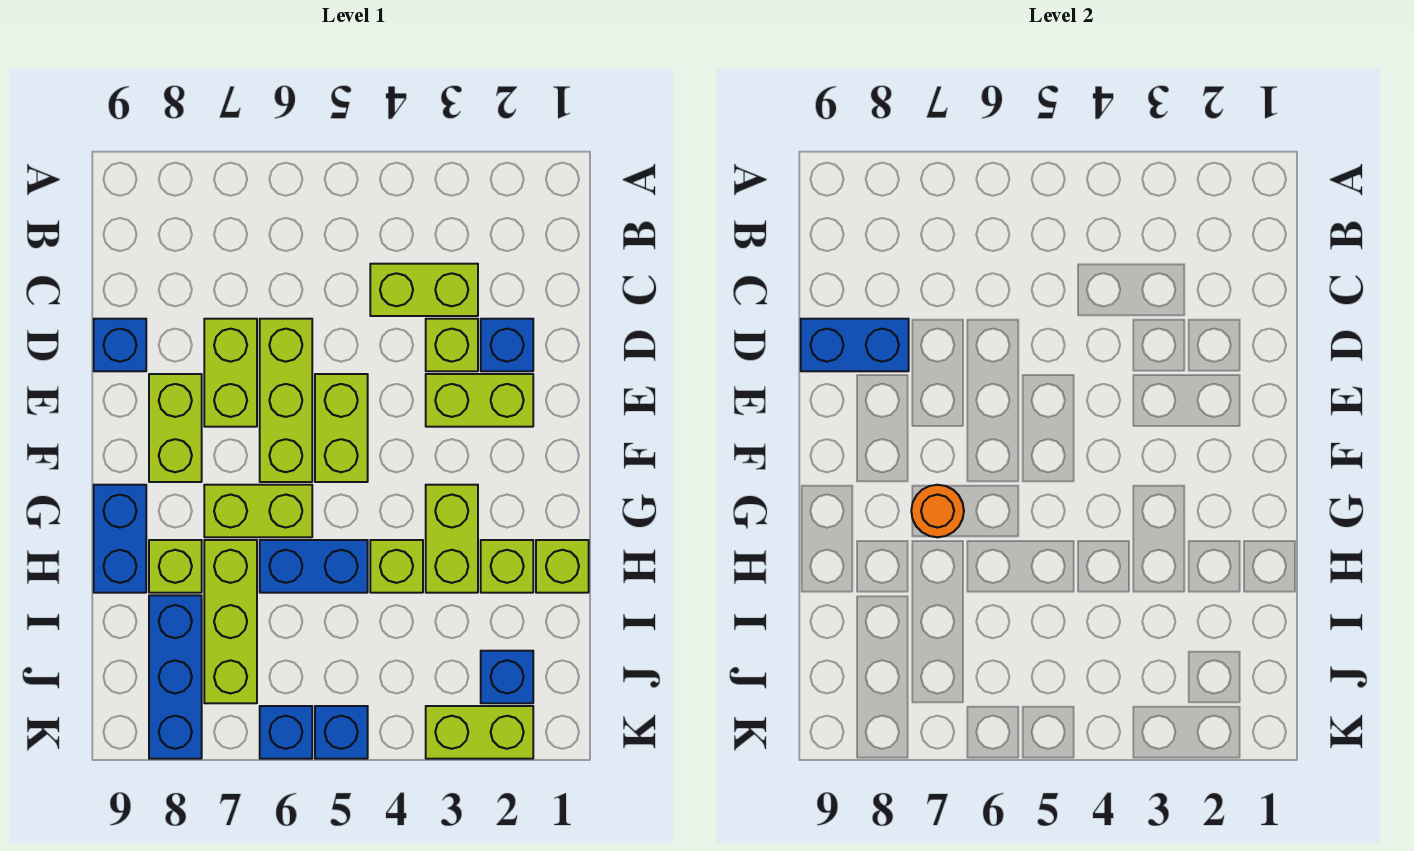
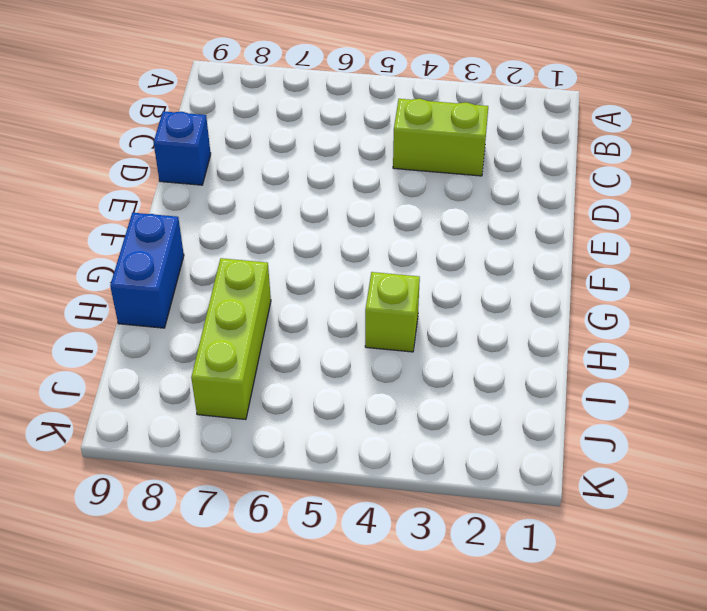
none -> blue brick D2 level 1
none -> lime brick D3 level 1
none -> lime brick D6:F6 level 1

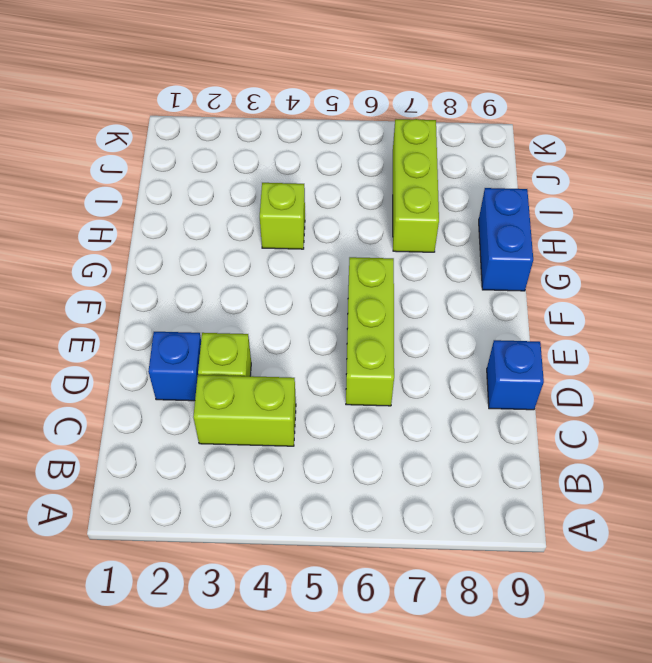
none -> lime brick D7:E7 level 1
none -> lime brick E2:E3 level 1
none -> lime brick E5:F5 level 1

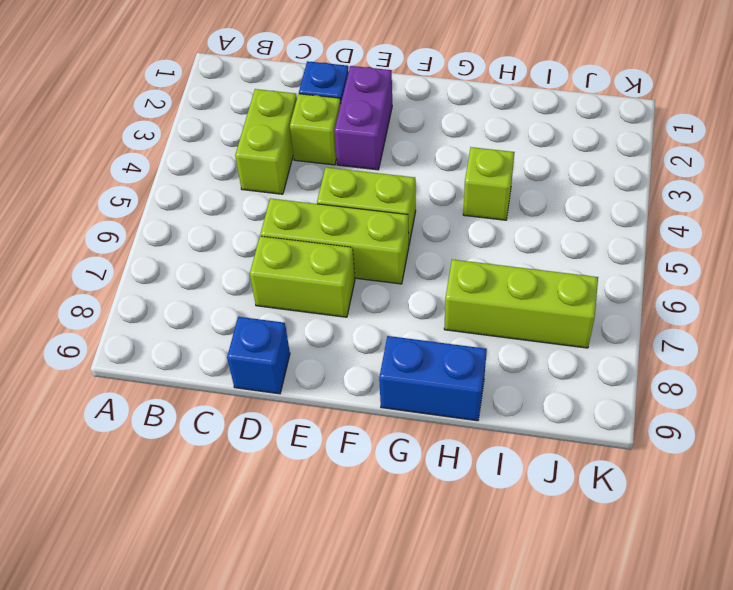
purple brick E2:E3 level 1 -> lime brick E2:E3 level 1
none -> lime brick E8:F8 level 1
none -> lime brick G3:H3 level 1
none -> lime brick G6:G7 level 1

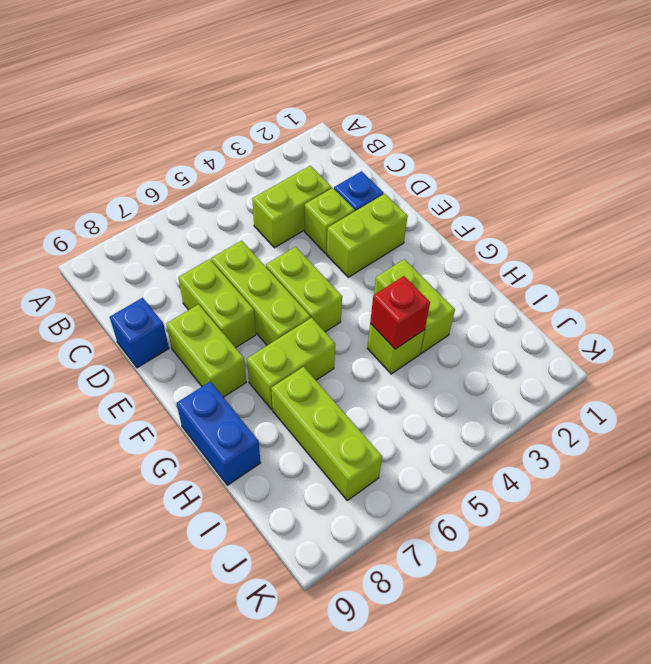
red brick H4 level 2 -> none
none -> lime brick H1 level 1
none -> lime brick H2 level 1
none -> blue brick H5:H6 level 1

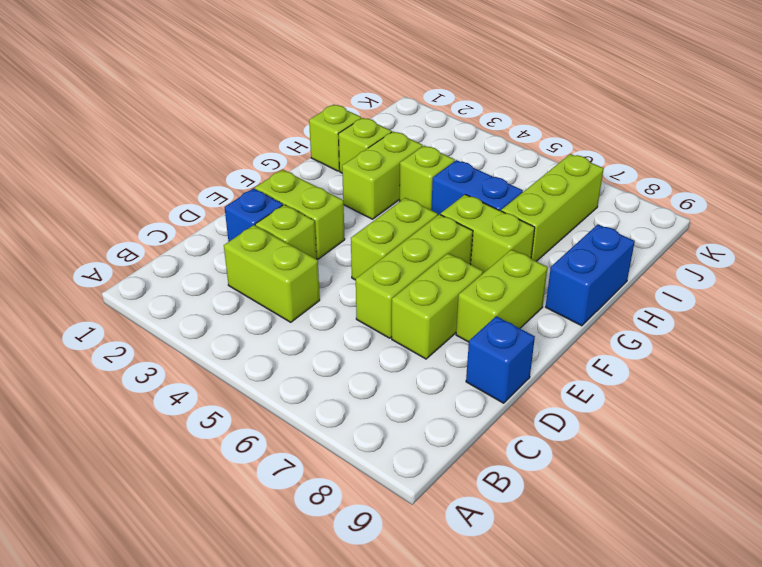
none -> lime brick H8 level 1
none -> blue brick I8:K8 level 1
none -> blue brick J2 level 1

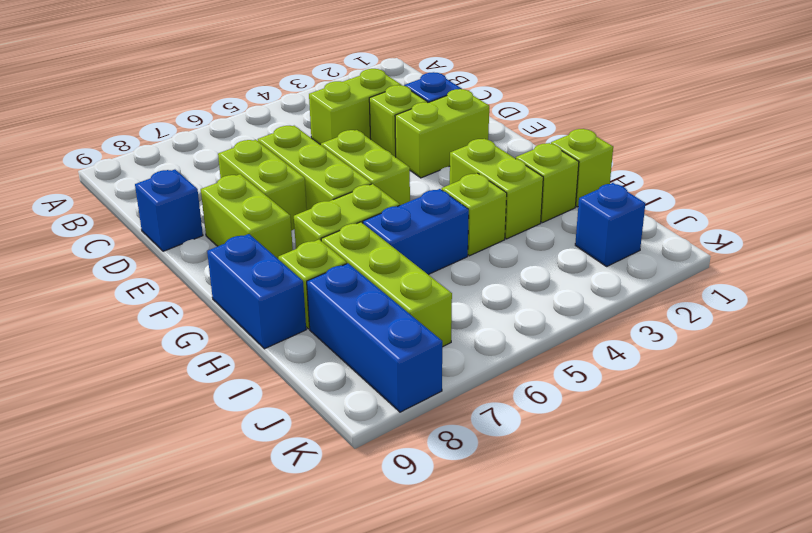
none -> lime brick K2:K3 level 1
none -> blue brick K5 level 1
none -> blue brick K6 level 1

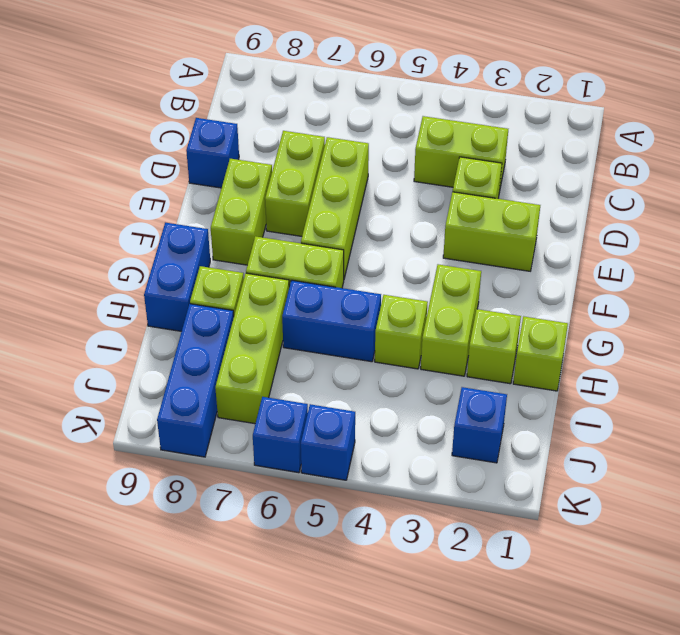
none -> blue brick D2 level 1
none -> lime brick E5:F5 level 1
none -> lime brick K2:K3 level 1

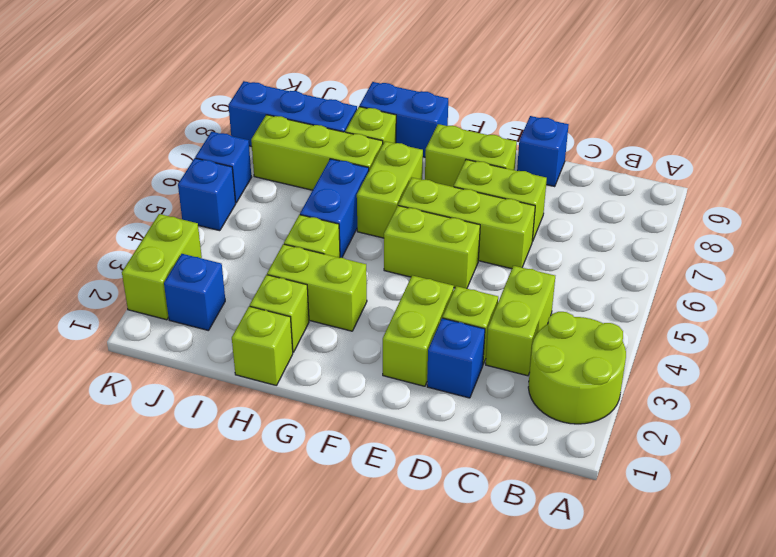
lime round brick A2:B3 level 1 -> none
none -> blue brick D8:D9 level 2
none -> orange round brick G7 level 2

